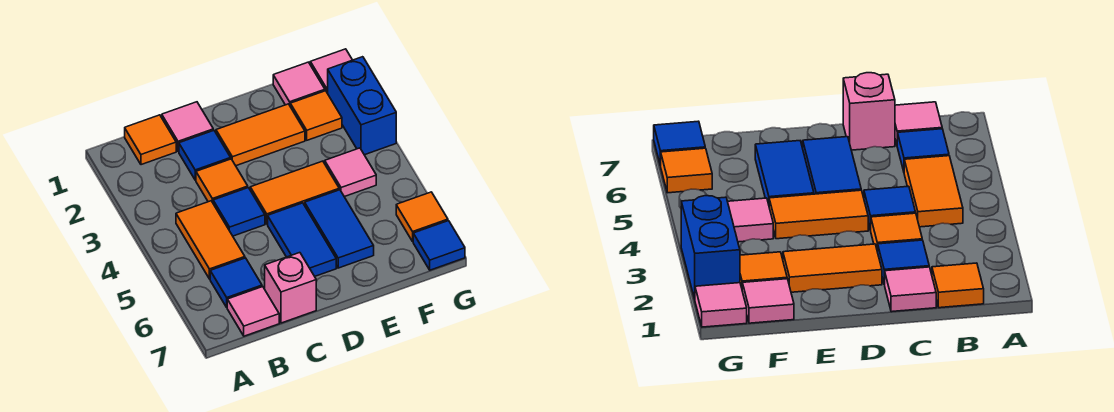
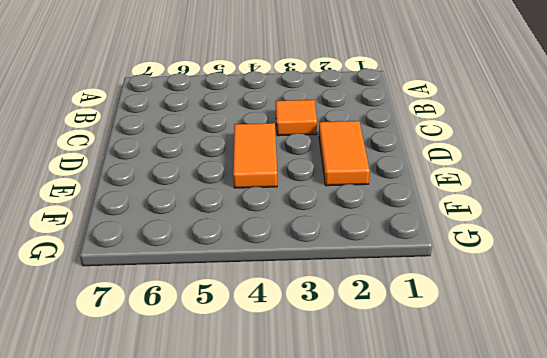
none -> orange tile B1 level 1
none -> orange tile B4:B5 level 1
none -> blue tile B6 level 1

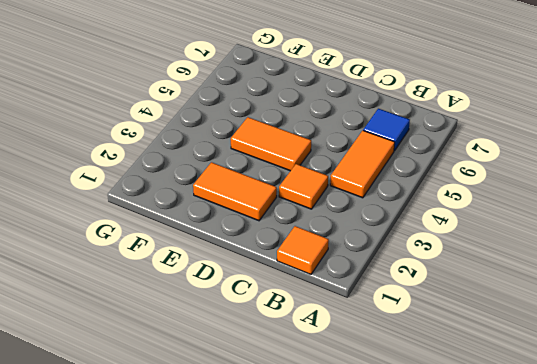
none -> pink tile B7 level 1
none -> pink tile C1 level 1
none -> blue tile C2 level 1

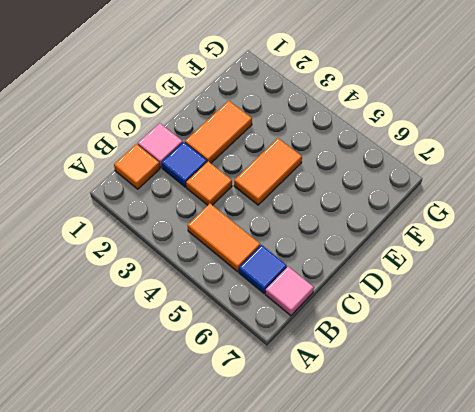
none -> blue tile C4 level 1
none -> pink brick C7 level 1
none -> blue tile D5:D6 level 1

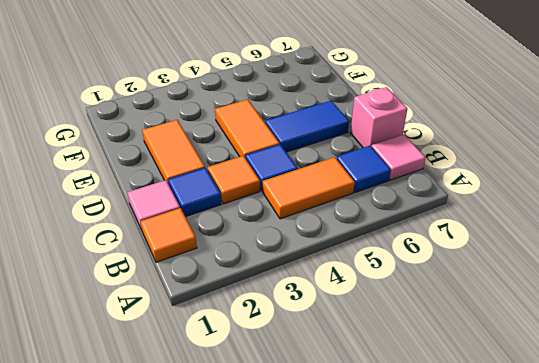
none -> blue tile E5:E6 level 1
none -> pink tile F1 level 1
none -> orange tile F2 level 1

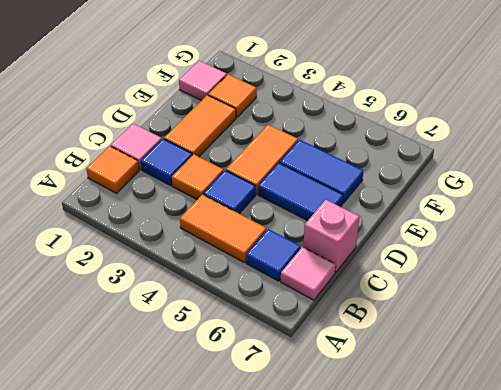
none -> pink tile F4 level 1
none -> pink tile G1 level 1
none -> blue brick G2:G3 level 1

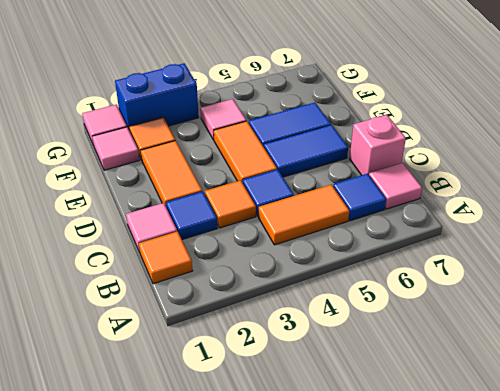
none -> orange tile G6 level 1
none -> blue tile G7 level 1

